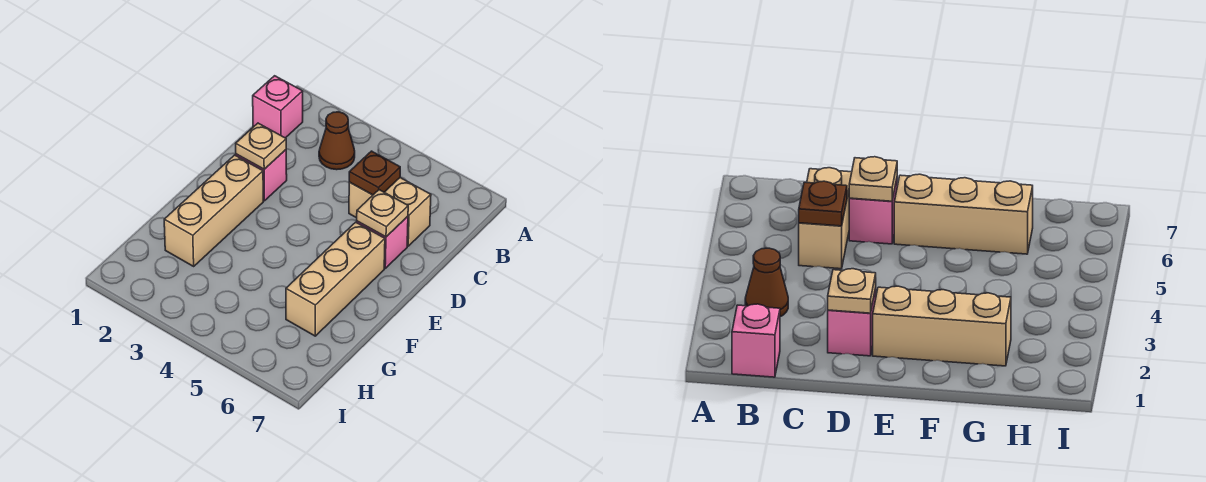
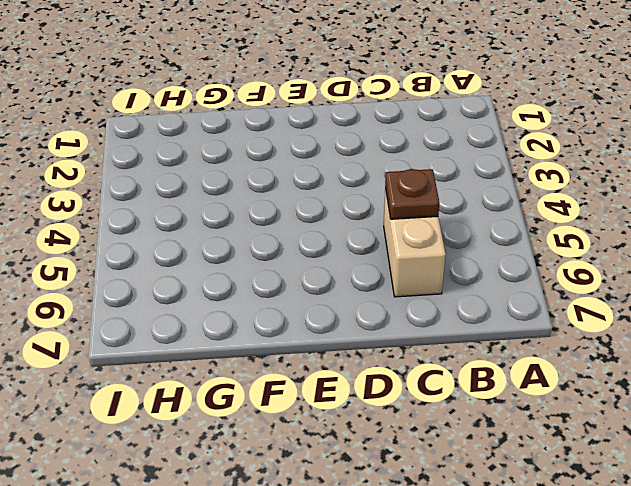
none -> pink brick B1 level 1
none -> brown cone B3 level 1

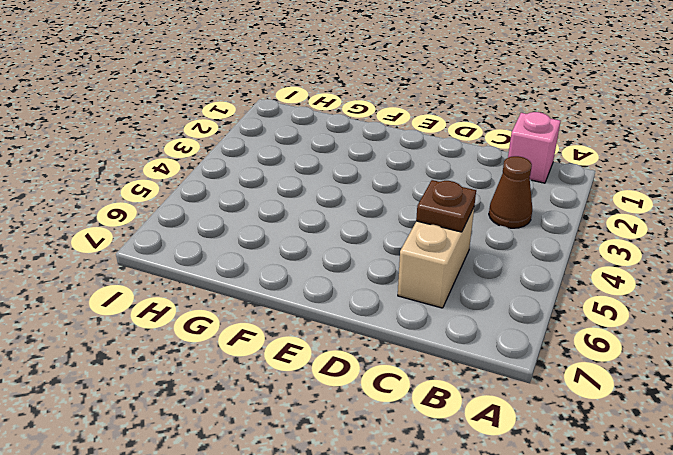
none -> pink brick D2 level 1
none -> pink brick D6 level 1

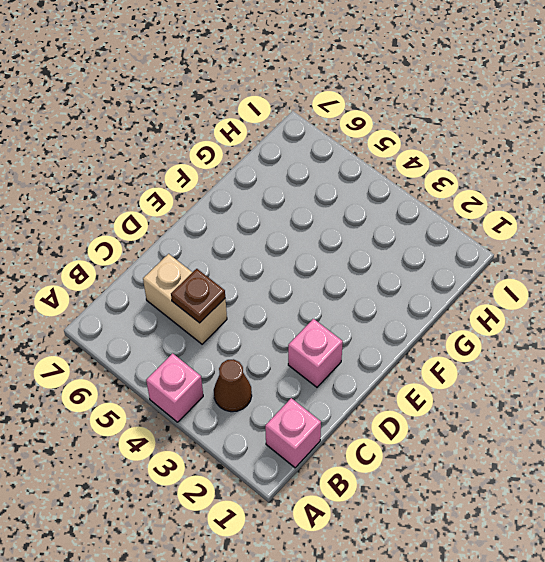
pink brick A4 level 1 -> pink brick D6 level 1
none -> tan brick E2:G2 level 1
none -> tan brick E6:G6 level 1

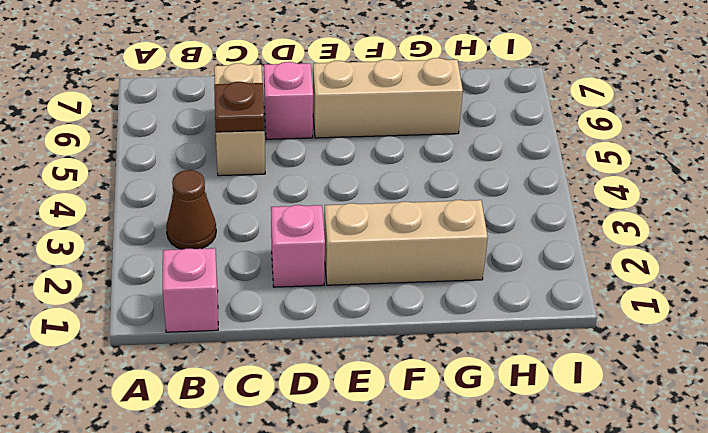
none -> tan plate D2 level 2
none -> tan plate D6 level 2

